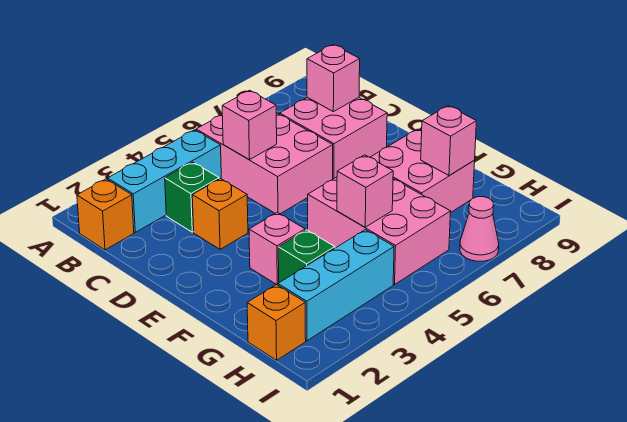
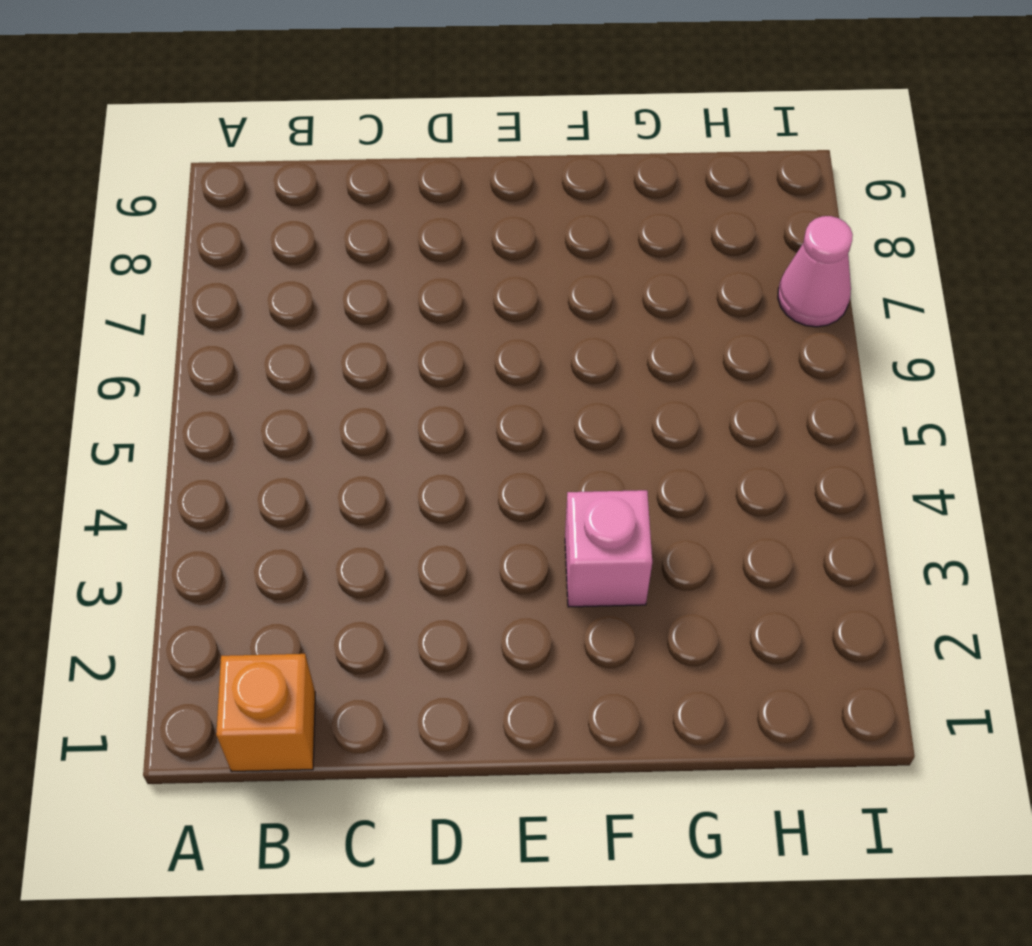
none -> cyan brick B2:B4 level 1
none -> pink brick B5:D6 level 1
none -> green brick C3 level 1

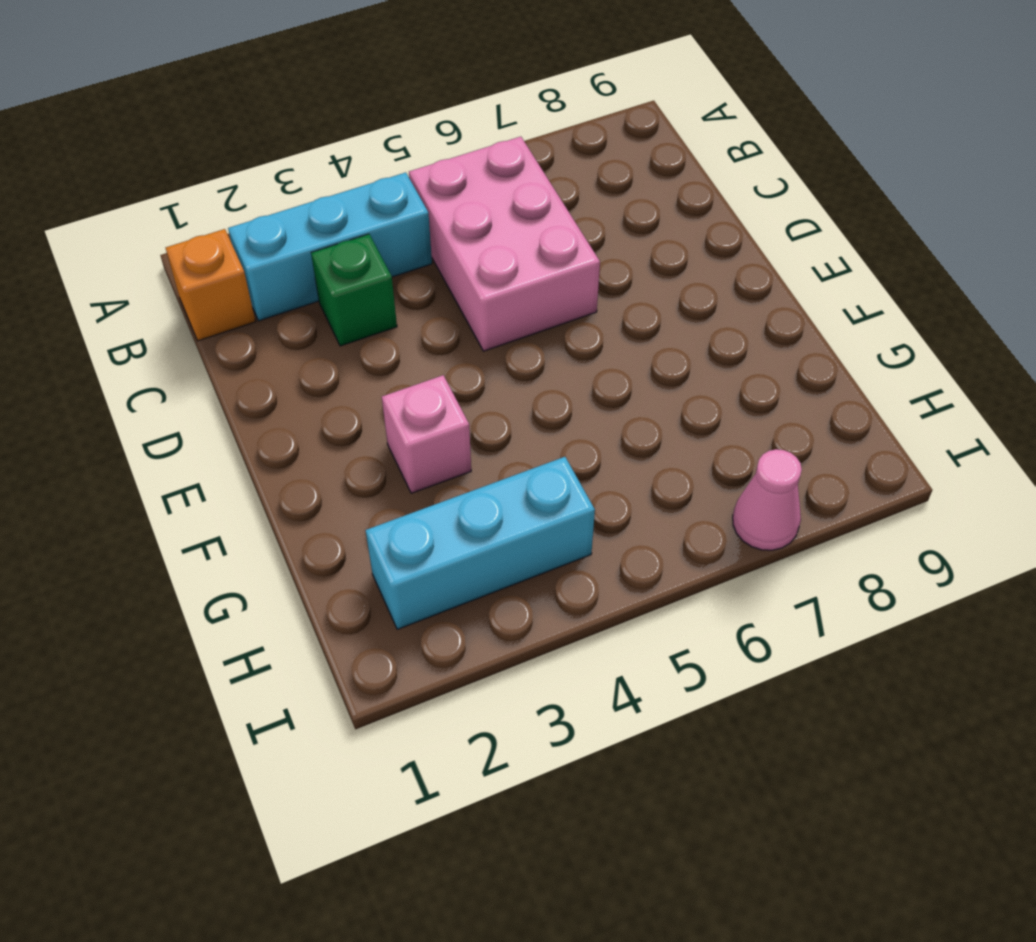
none -> pink brick C7:D8 level 1
none -> orange brick D3 level 1
none -> pink brick F5:H6 level 1

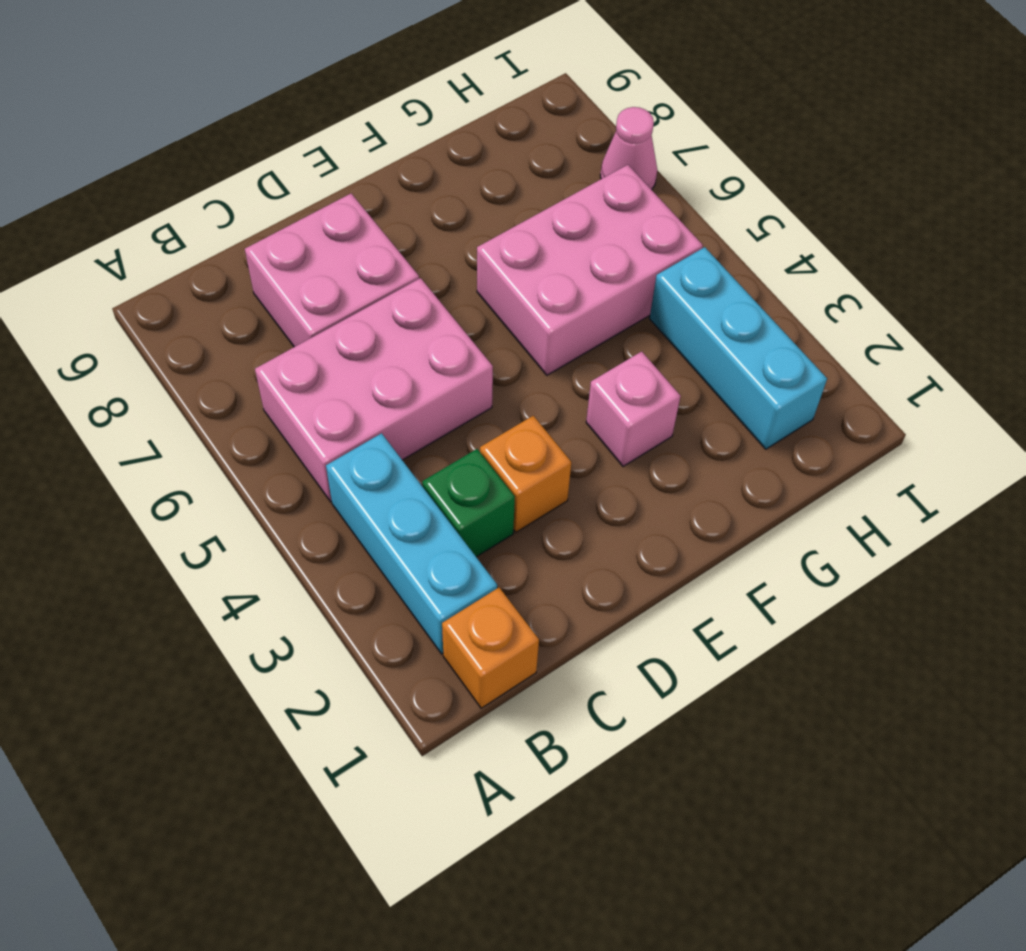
none -> pink brick F7:G8 level 1
none -> green brick G3 level 1
none -> orange brick H1 level 1

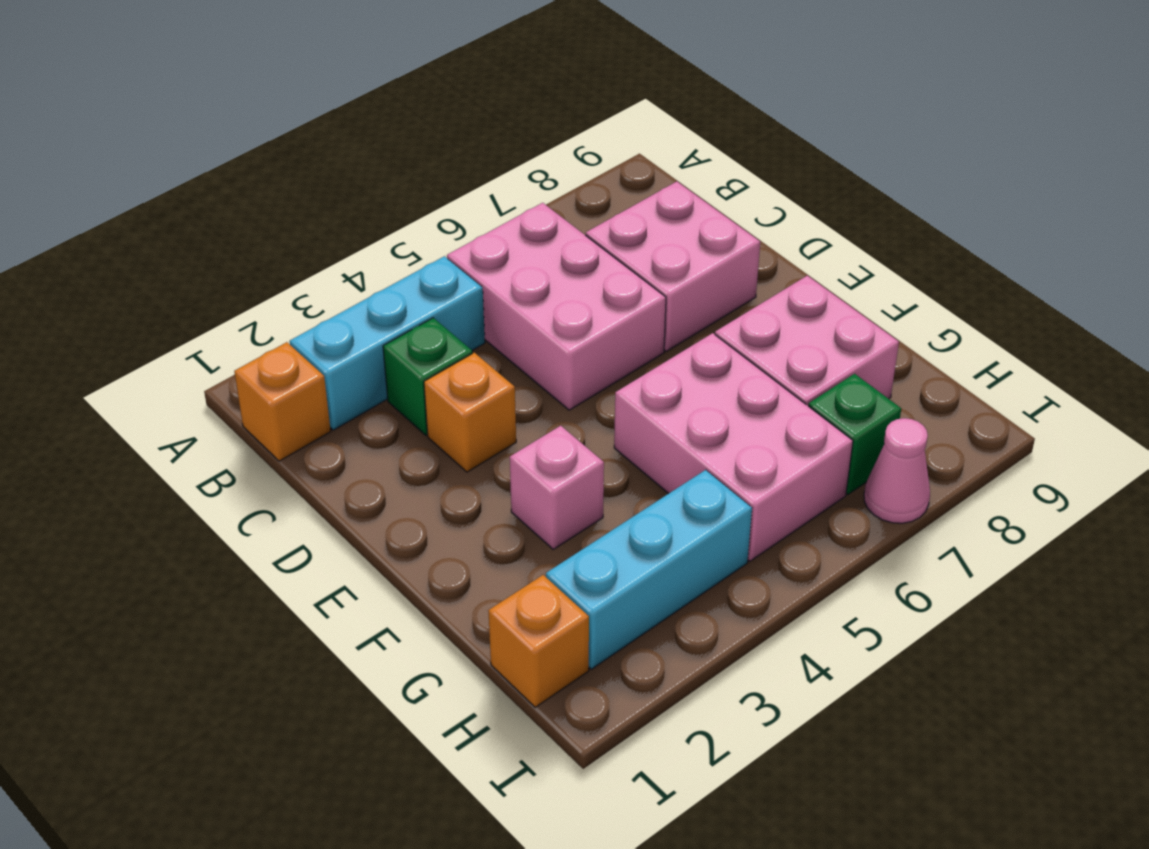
green brick H7 level 1 -> green brick G3 level 1
none -> pink brick C5 level 2
none -> pink brick C8 level 2
none -> pink brick G5 level 2

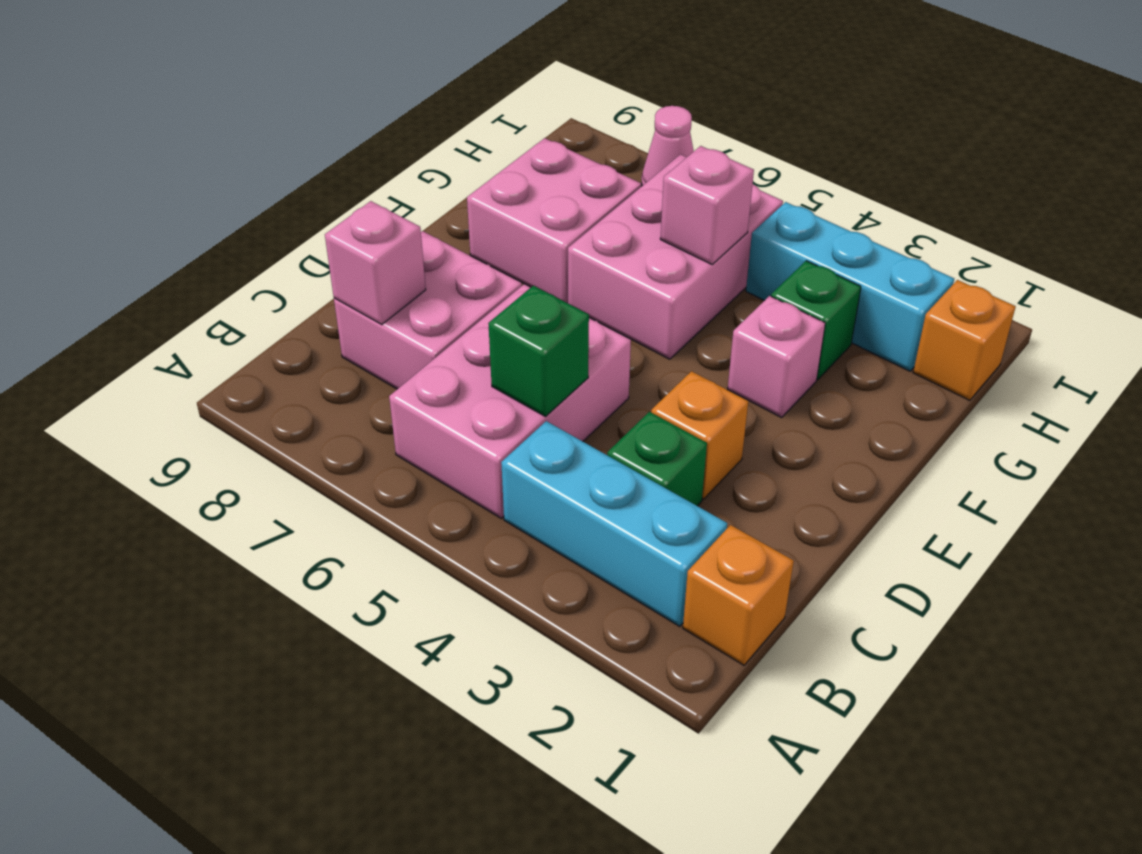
green brick C5 level 2 -> pink brick C5 level 2
none -> pink brick G8 level 2

